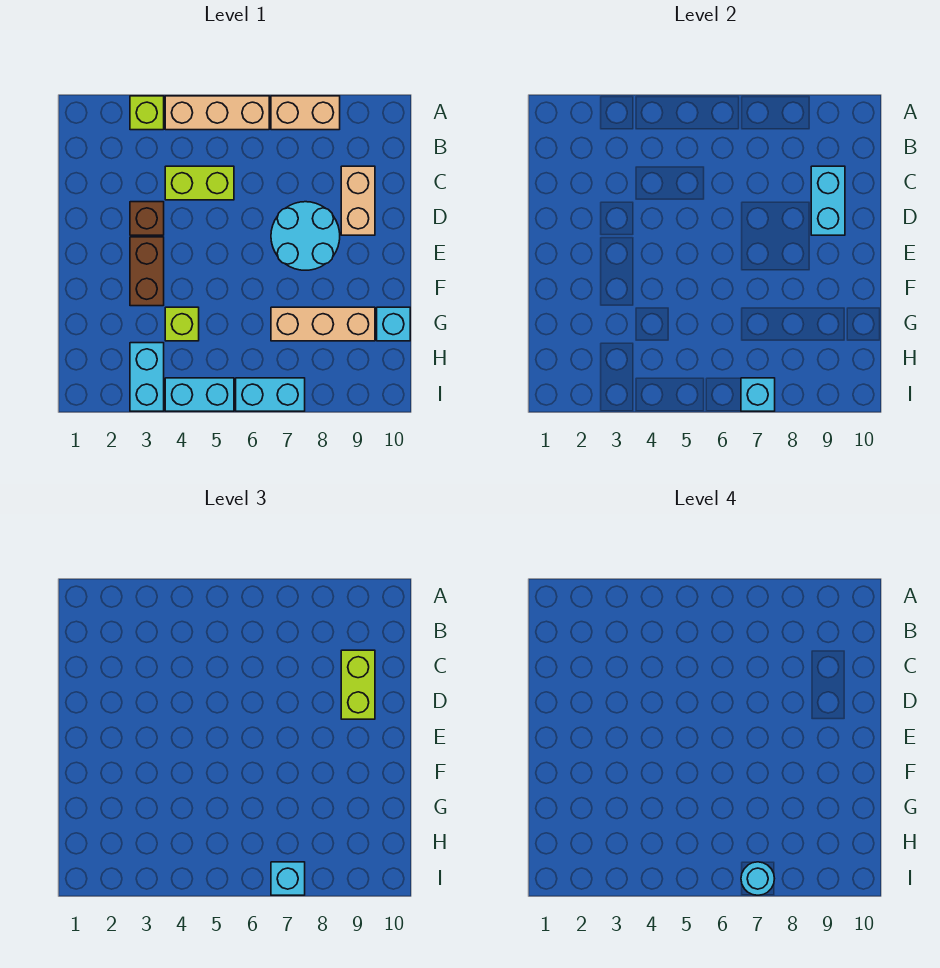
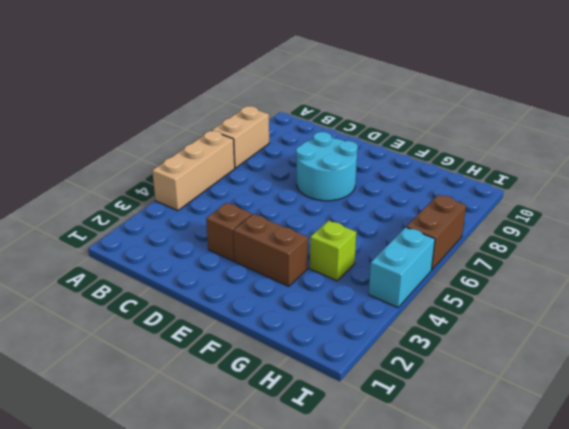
brown brick I6:I7 level 1 -> cyan brick I6:I7 level 1
none -> lime brick A3 level 1
none -> lime brick C4:C5 level 1
none -> tan brick C9:D9 level 1

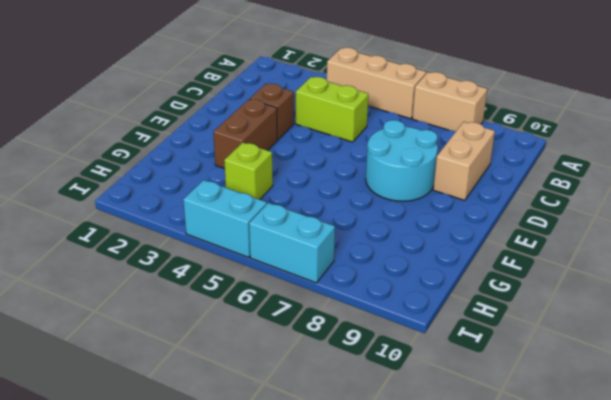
none -> lime brick A3 level 1
none -> tan brick G7:G9 level 1
none -> cyan brick G10 level 1

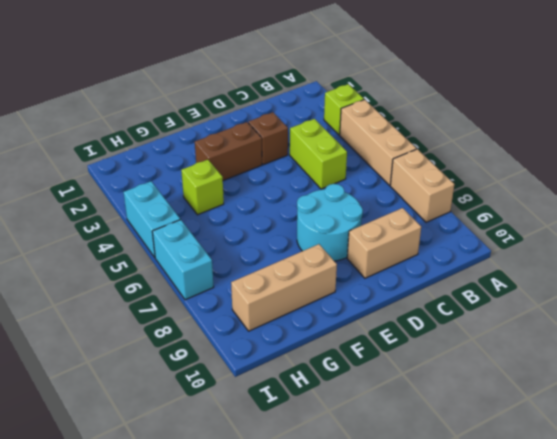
tan brick F9:H9 level 1 -> tan brick G7:G9 level 1
none -> cyan brick G10 level 1
none -> cyan brick H3:I3 level 1
none -> cyan brick C9:D9 level 2

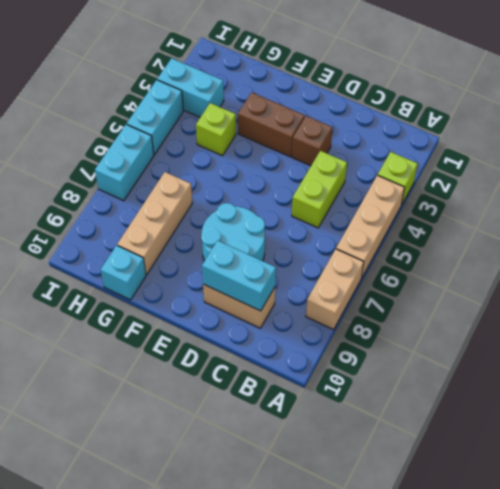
none -> cyan brick I7 level 2
none -> lime brick C9:D9 level 3
none -> cyan brick I7 level 3

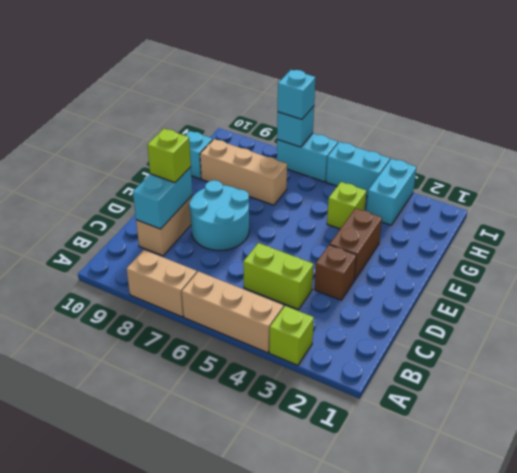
lime brick D9 level 3 -> lime brick C9:D9 level 3
none -> cyan round brick I7 level 4

